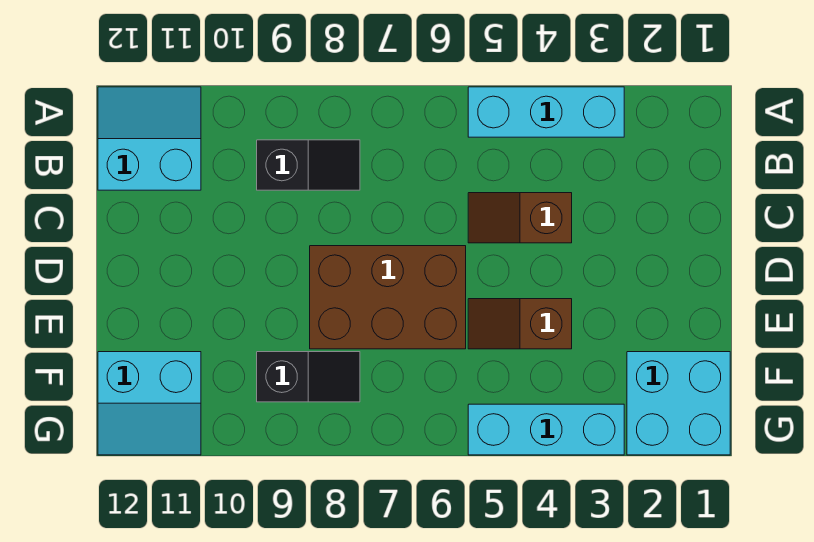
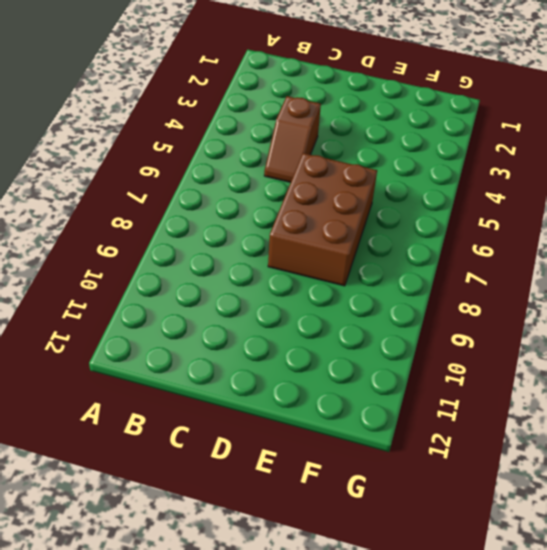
none -> cyan brick A3:A5 level 1
none -> cyan slope A11:B12 level 1 top B

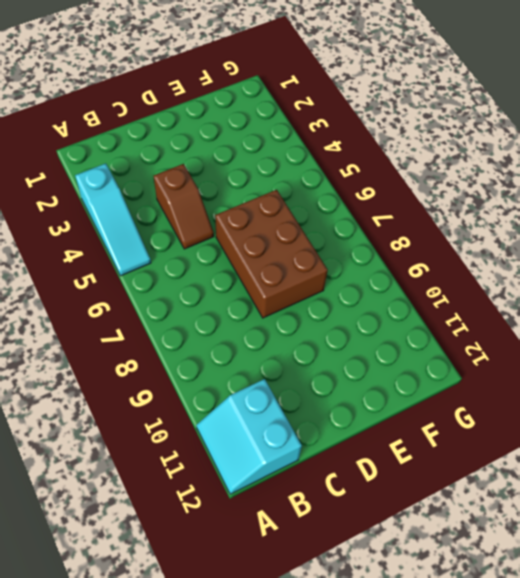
cyan slope A3:A5 level 1 top 3 -> cyan brick A3:A5 level 1
none -> black slope B8:B9 level 1 top 9
none -> brown slope E4:E5 level 1 top 4

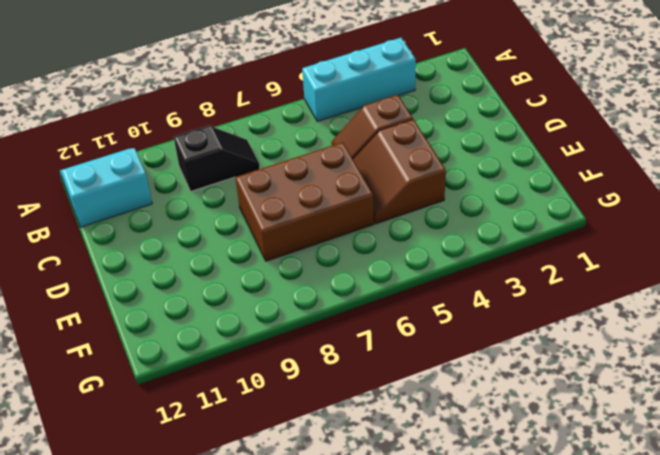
brown slope D4:E5 level 1 top 4 -> brown slope E4:E5 level 1 top 4
none -> cyan brick F1:G2 level 1
none -> black slope F8:F9 level 1 top 9

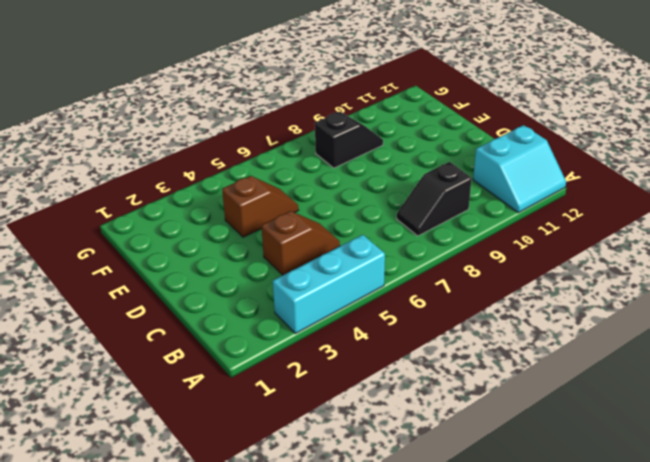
black slope F8:F9 level 1 top 8 -> black slope F8:F9 level 1 top 9
none -> brown brick D6:E8 level 1
none -> cyan brick F1:G2 level 1

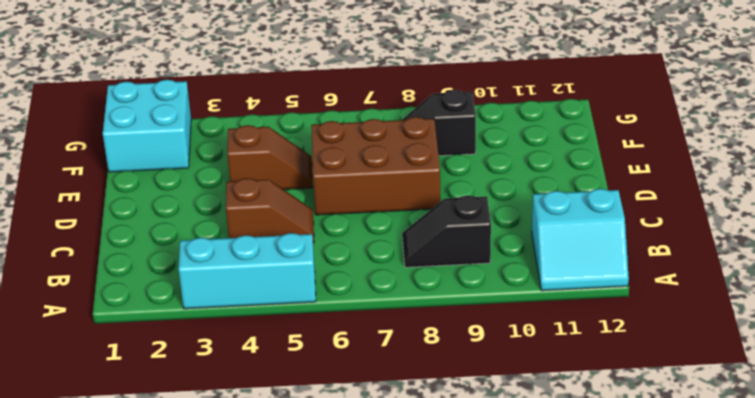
none -> cyan slope F11:G12 level 1 top F
none -> cyan brick G3:G5 level 1

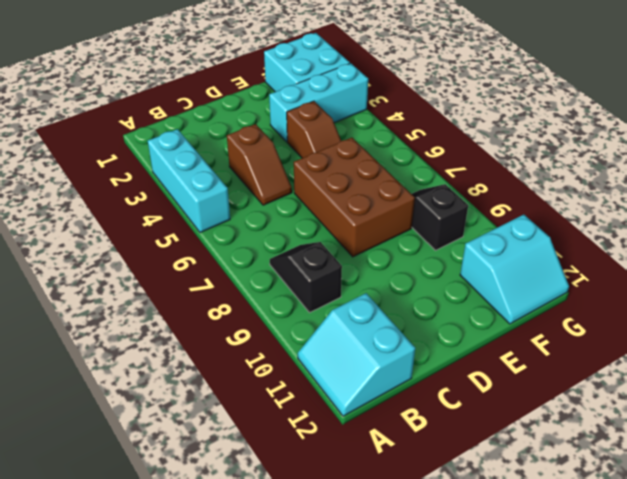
cyan brick E3:G3 level 1 -> cyan brick G3:G5 level 1
cyan slope F11:G12 level 1 top 11 -> cyan slope F11:G12 level 1 top F

